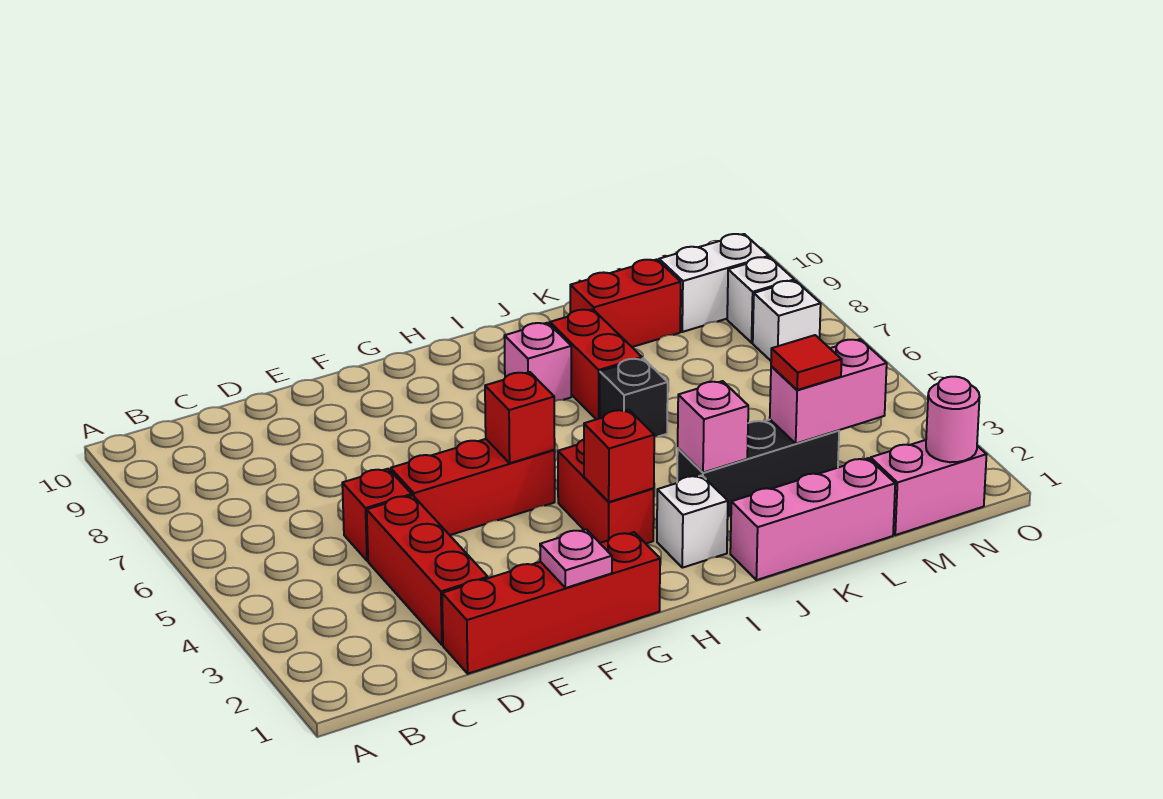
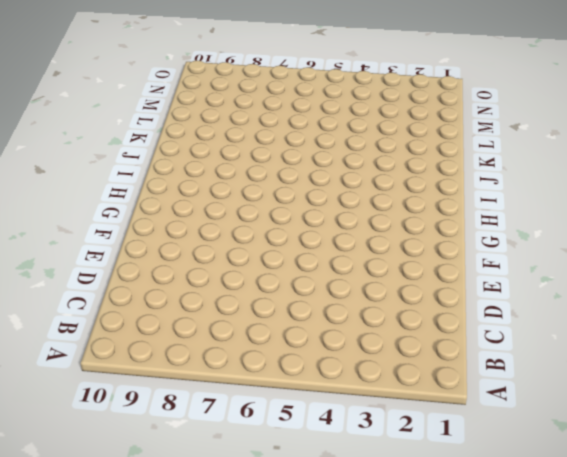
none -> red brick D1:G1 level 1
none -> red brick D2:D4 level 1
none -> red brick D5 level 1

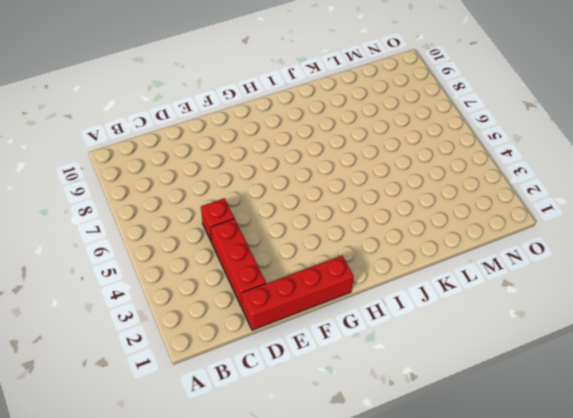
none -> red brick E5:G5 level 1
none -> red brick H3:H4 level 1
none -> white brick I2 level 1

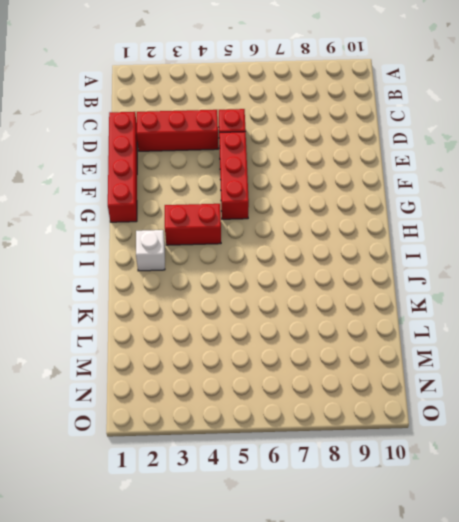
none -> pink brick I8 level 1
none -> pink brick J1:L1 level 1
none -> black brick J3:L3 level 1

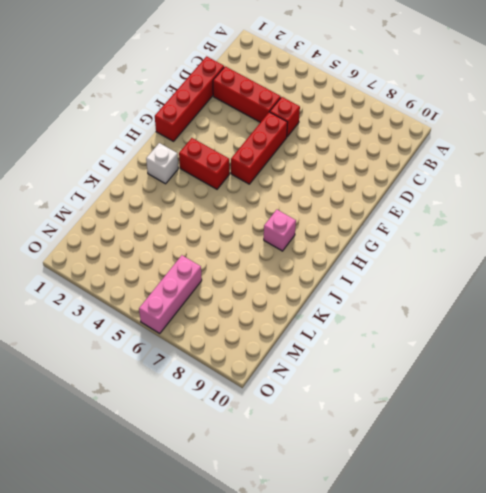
pink brick M6:O6 level 1 -> pink brick J1:L1 level 1
none -> black brick J3:L3 level 1
none -> black brick J6 level 1
none -> red brick J7:J8 level 1

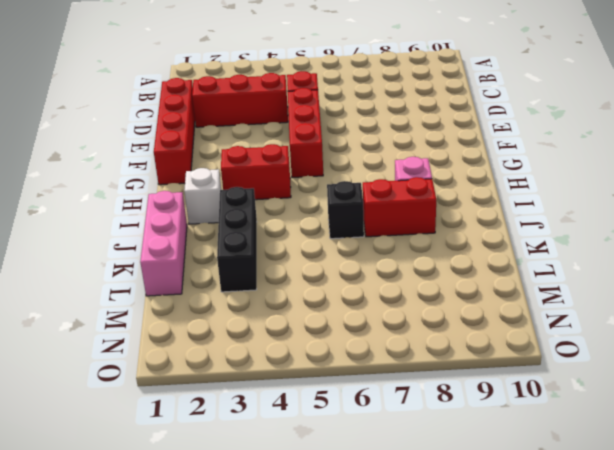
none -> red brick K9:L9 level 1
none -> pink brick M1:N1 level 1
none -> white brick M9:N9 level 1

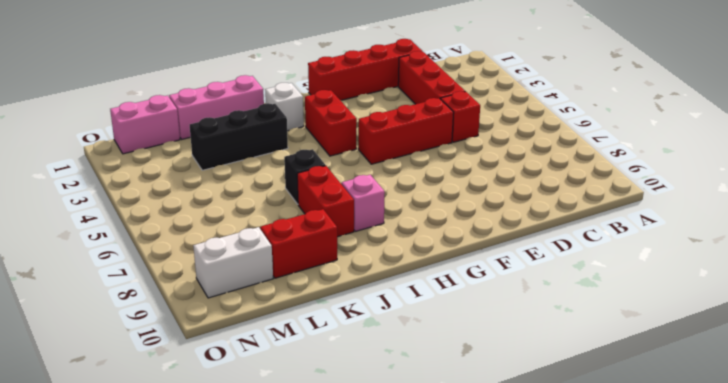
none -> white brick N7 level 1
none -> white brick N8 level 1
none -> pink plate F1 level 2

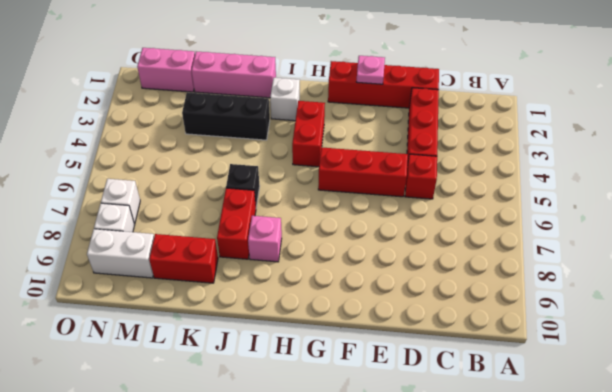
none -> red brick G5 level 2
none -> red brick H3 level 2
none -> pink brick J3 level 2

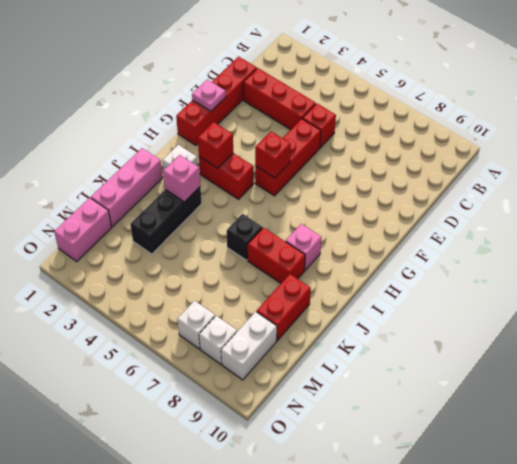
none -> pink brick L3:M3 level 2
none -> pink round brick N1 level 2
none -> red tile L3 level 3

